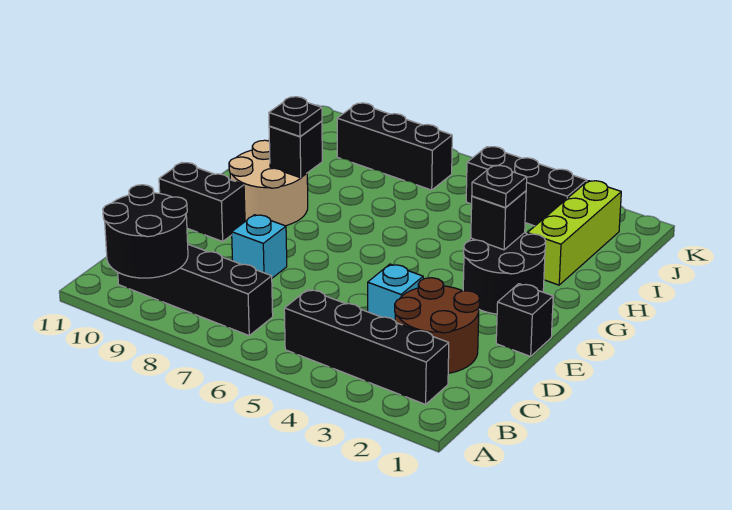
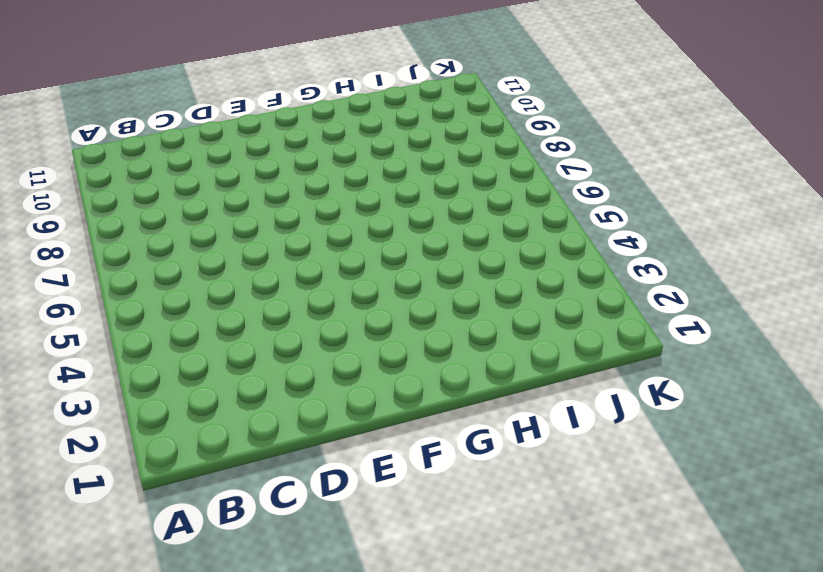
none -> black brick B2:B5 level 1
none -> black brick B7:B10 level 1
none -> brown round brick C2:D3 level 1

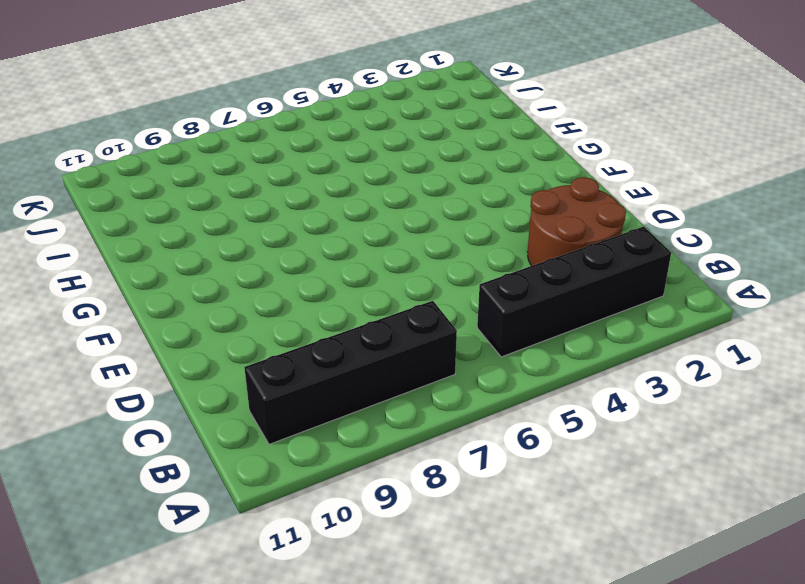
none -> cyan brick D4 level 1
none -> cyan brick D8 level 1
none -> black brick E1 level 1

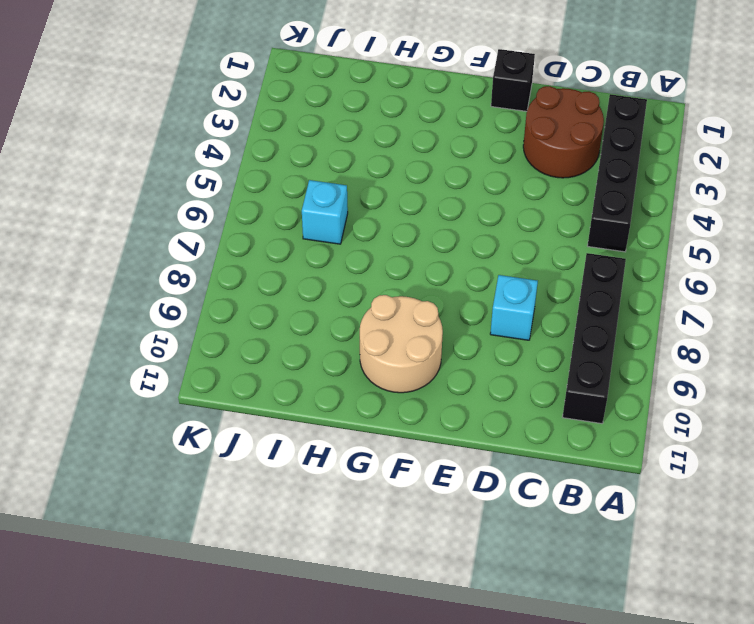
cyan brick I6 level 1 -> cyan brick D4 level 1
none -> black brick E10:E11 level 1
none -> black round brick F2:G3 level 1
none -> lime brick H2:J2 level 1

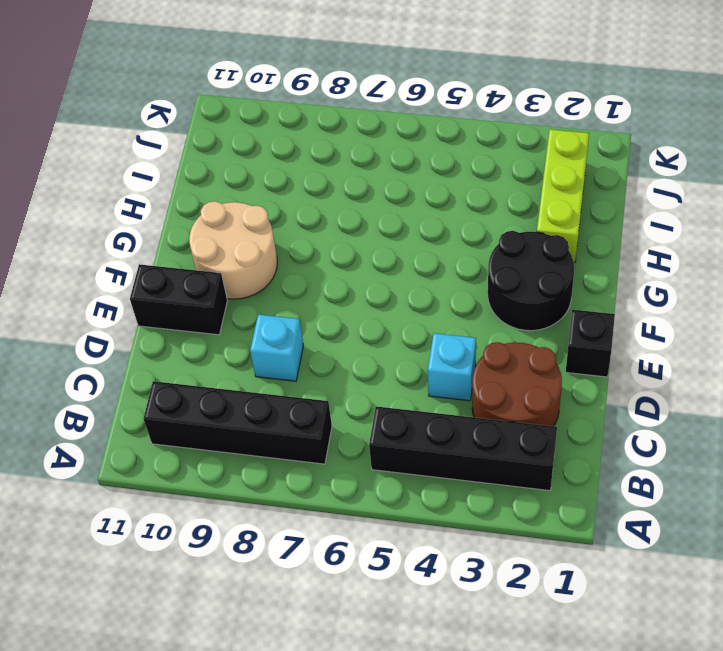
none -> black brick J3:J5 level 1
none -> black brick J7:J9 level 1
none -> black round brick A9:B10 level 2

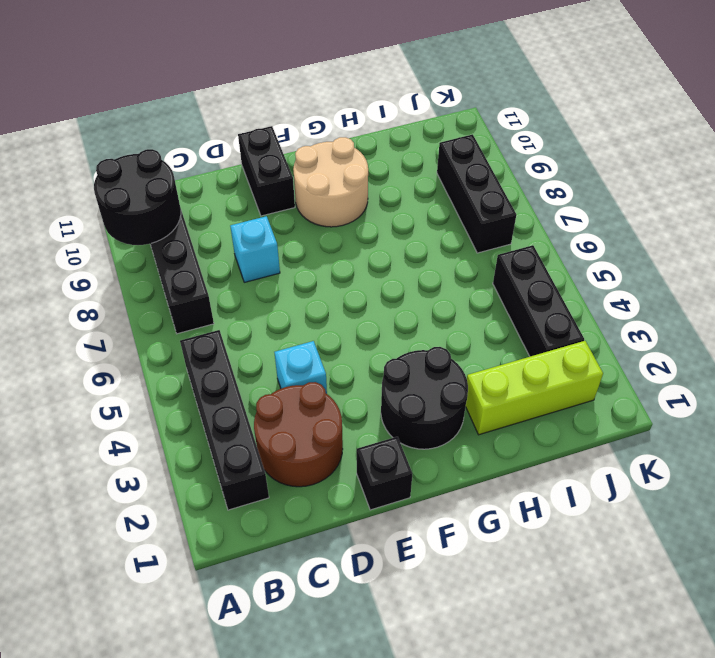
none -> black brick G3 level 2
none -> black brick G9 level 2
none -> black plate G3 level 3

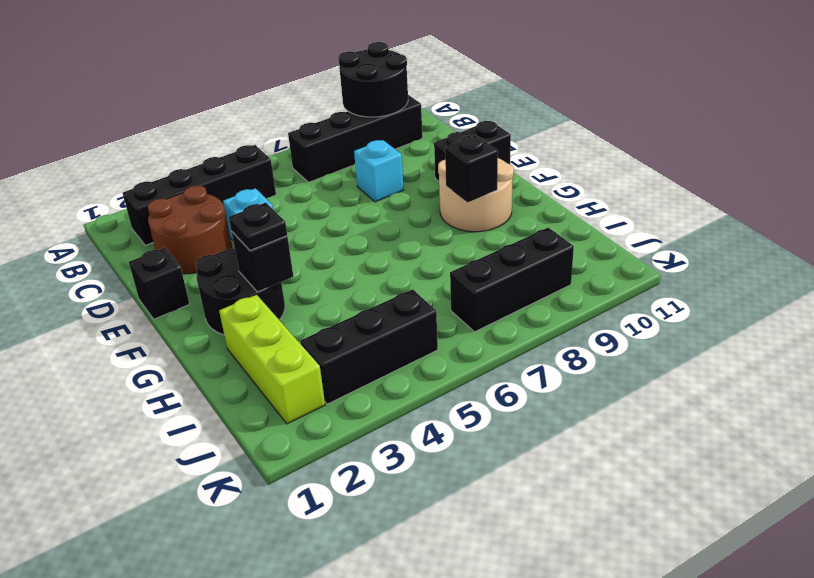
none -> black plate G9 level 3

